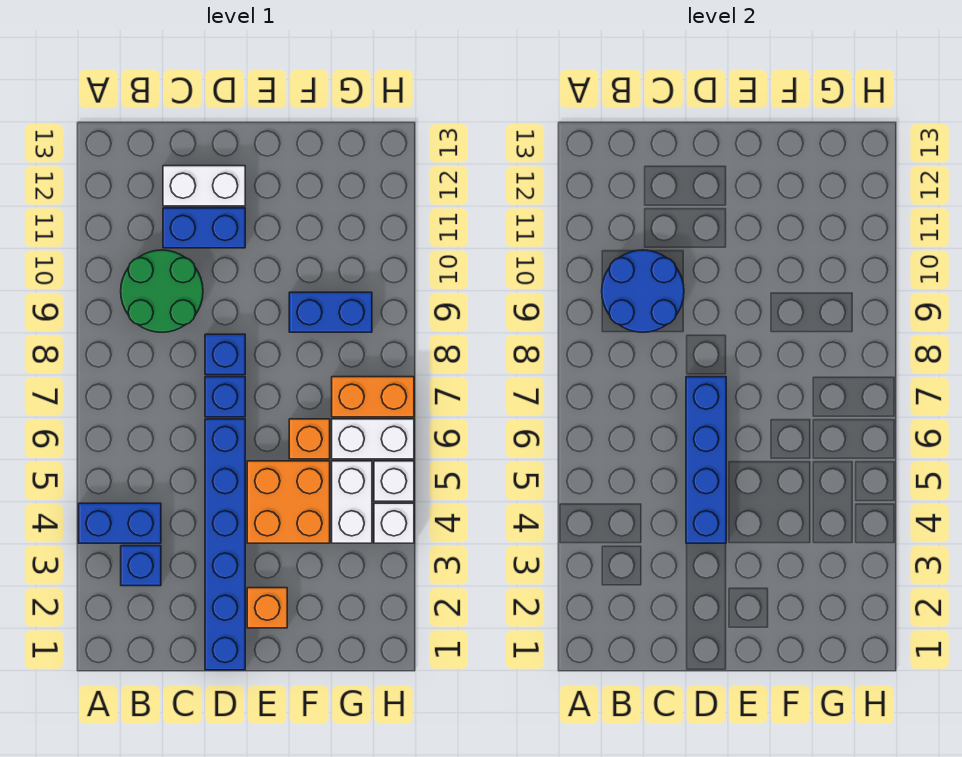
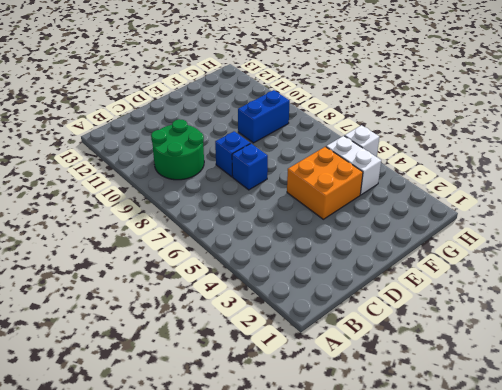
none -> blue brick A4:B4 level 1
none -> blue brick B3 level 1
none -> blue brick C11:D11 level 1

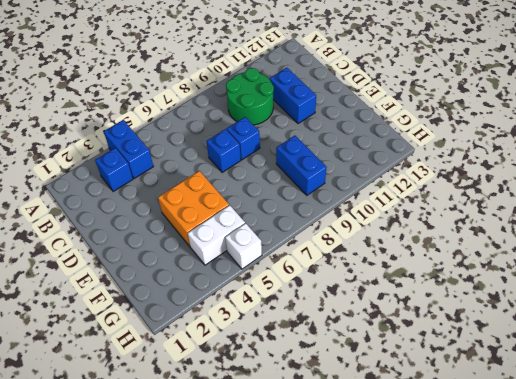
none -> white brick C12:D12 level 1
none -> blue brick D1:D6 level 1
none -> orange brick E2 level 1

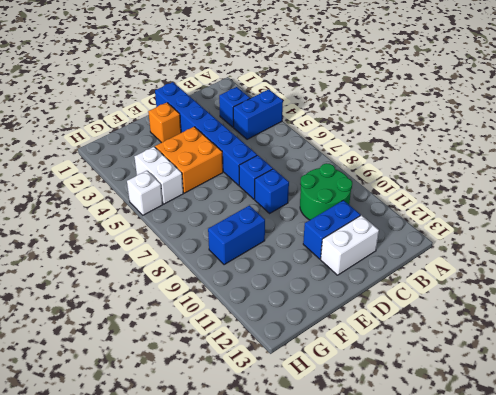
none -> orange brick F6 level 1
none -> white brick G6:H6 level 1
none -> orange brick G7:H7 level 1

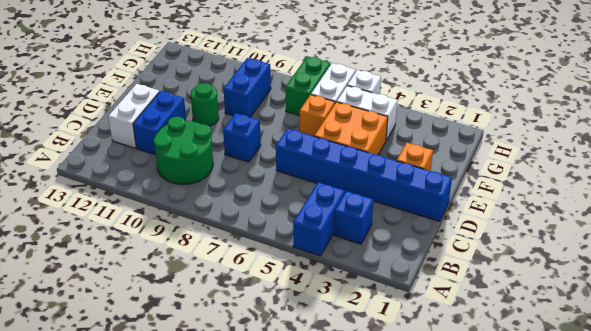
green round brick E10 level 1 -> none
green brick G7:H7 level 1 -> orange brick G7:H7 level 1
none -> blue brick D7 level 1
none -> white brick H4 level 1
none -> blue round brick B9:C10 level 2

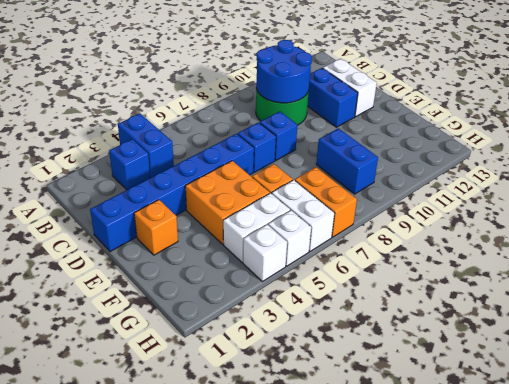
none -> blue brick D4:D7 level 2

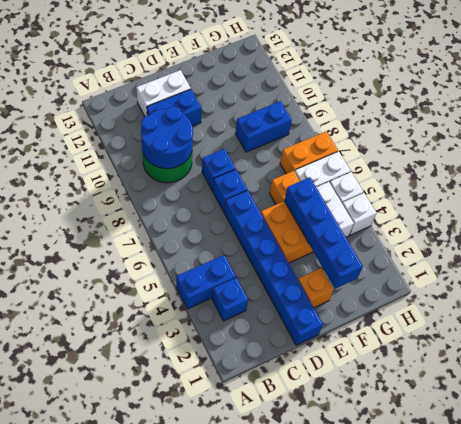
blue brick F2:F5 level 2 -> blue brick D4:D7 level 2

